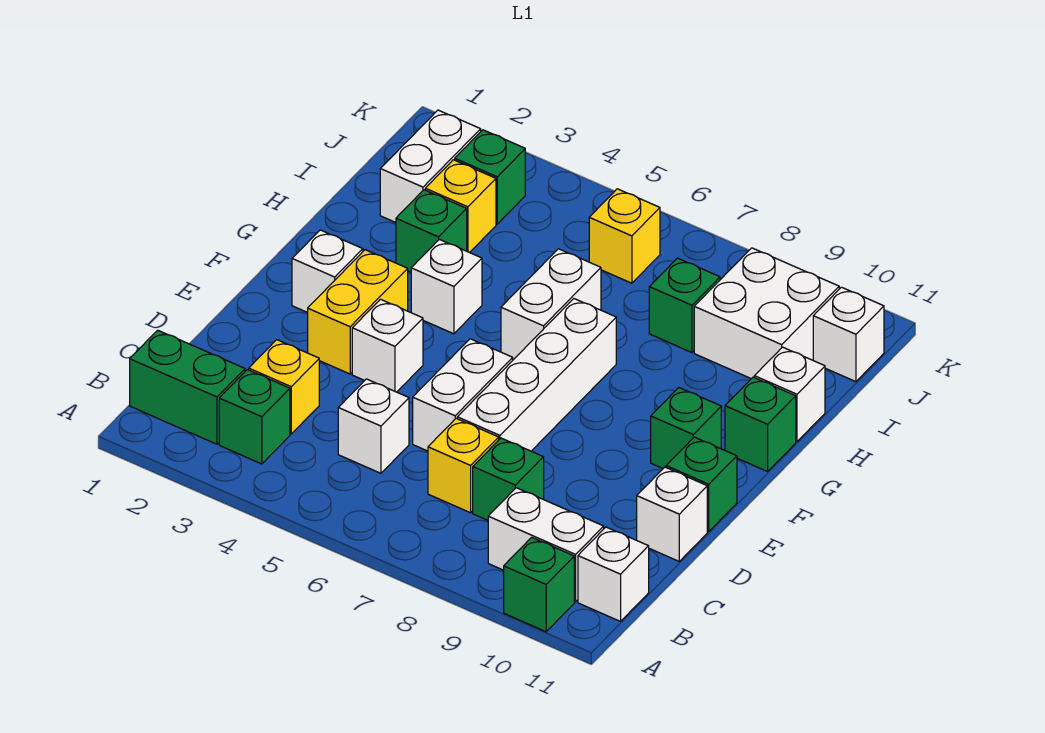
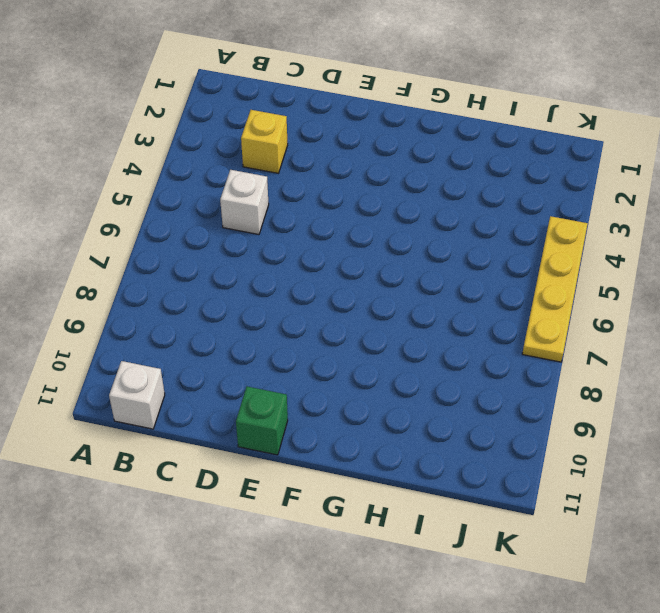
yellow plate K4:K7 level 1 -> none
none -> green brick A10 level 1
none -> green brick B1:B2 level 1
none -> green brick B3 level 1

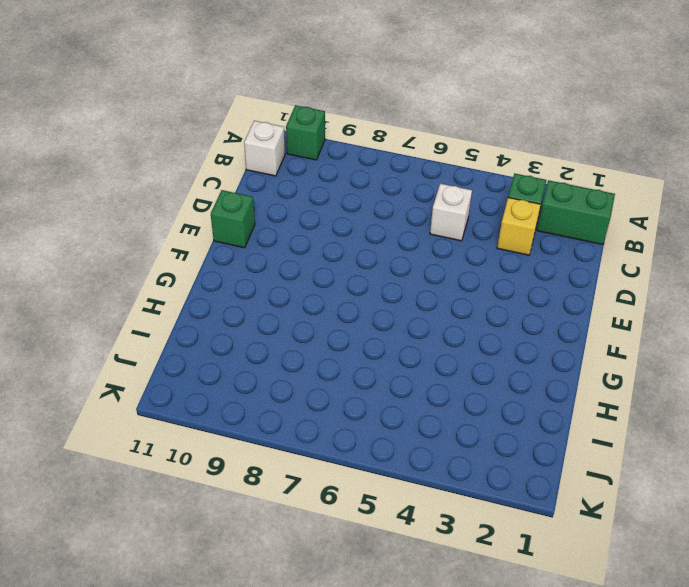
none -> white brick B9:B10 level 1
none -> yellow brick C7 level 1
none -> green brick C8 level 1

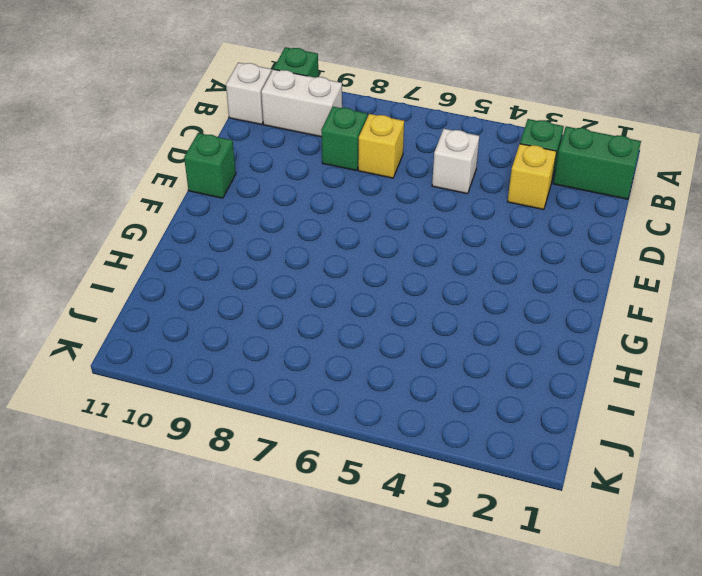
none -> white brick D6:E6 level 1
none -> white brick D7:G7 level 1
none -> white brick D11 level 1

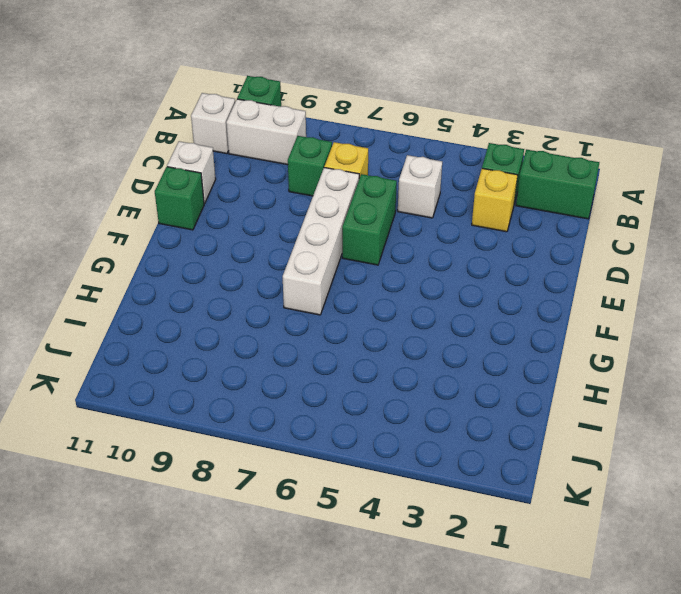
green brick D6:E6 level 1 -> white brick D6:E6 level 1
none -> yellow brick E3:F3 level 1
none -> white brick E4 level 1
none -> white brick F2 level 1

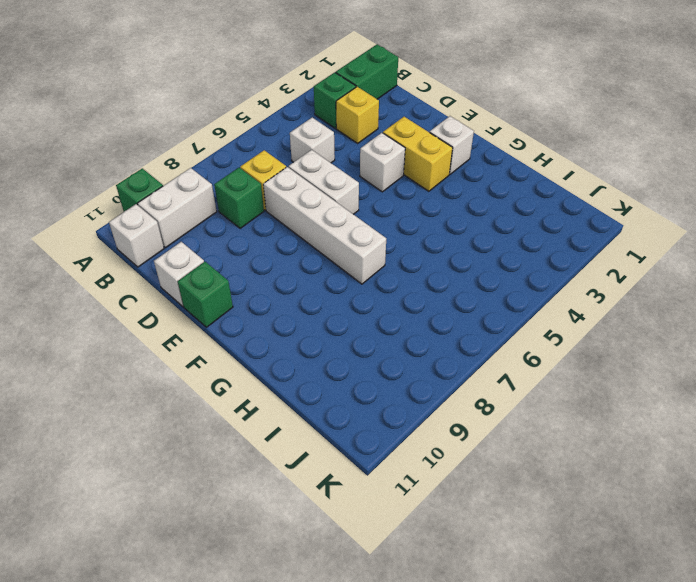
none -> green brick F10 level 1
none -> white brick G4 level 1
none -> white brick G6:H6 level 1

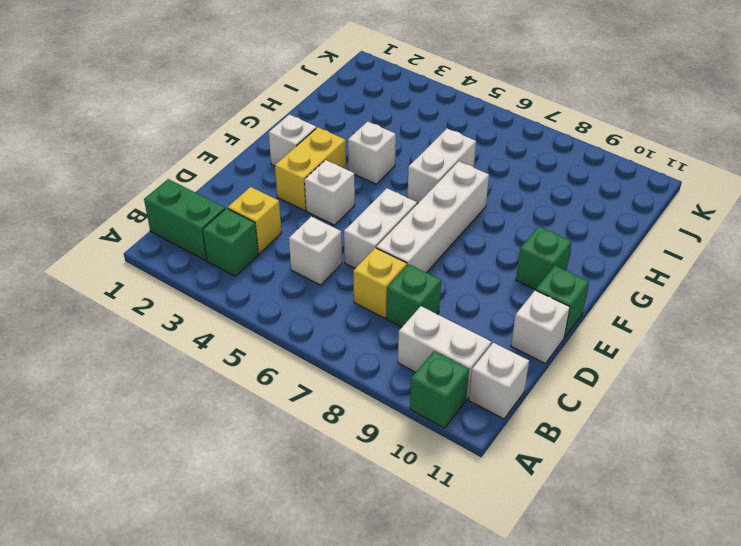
none -> green brick G11 level 1
none -> green brick H3 level 1
none -> white brick H11 level 1

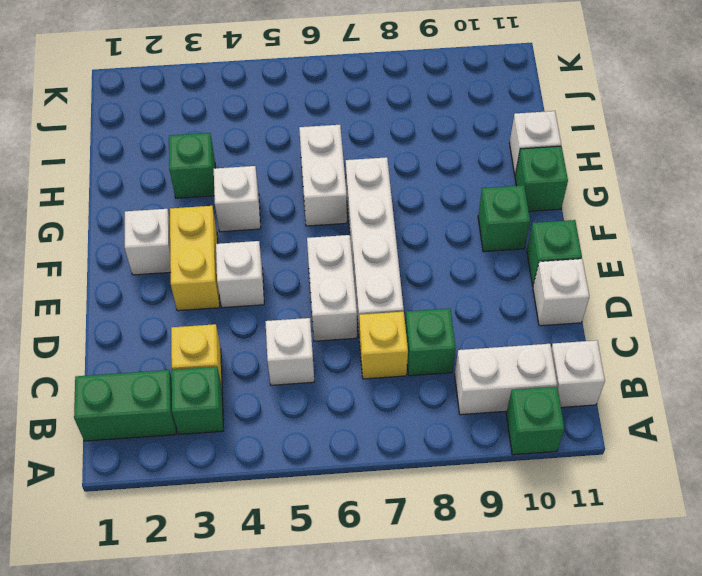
none -> white brick I2:J2 level 1
none -> yellow brick I3 level 1
none -> green brick I8 level 1

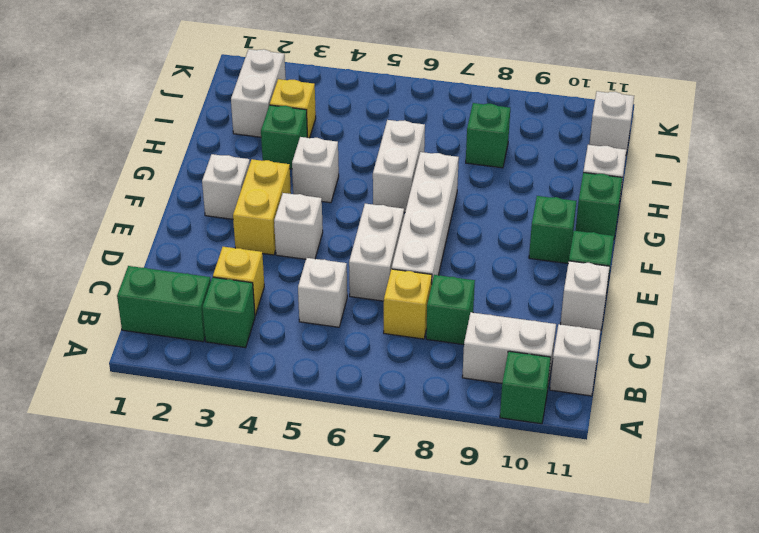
none -> white brick I9:J10 level 1
none -> green brick J3 level 1
none -> yellow brick J6 level 1

